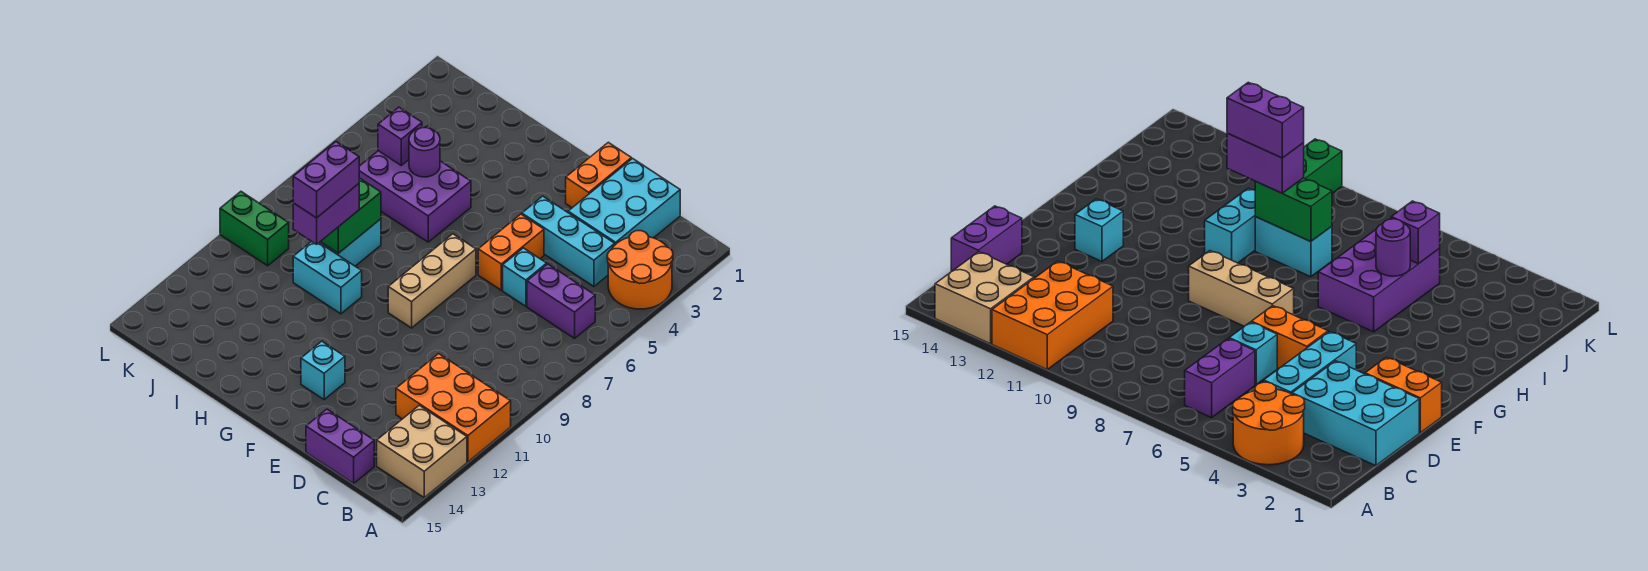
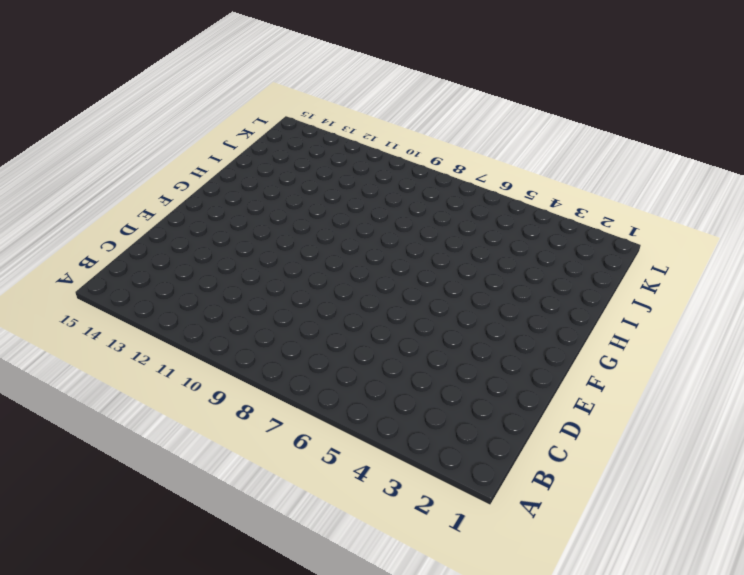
none -> orange round brick A3:B4 level 1
none -> orange brick A11:C12 level 1
none -> tan brick A13:B14 level 1

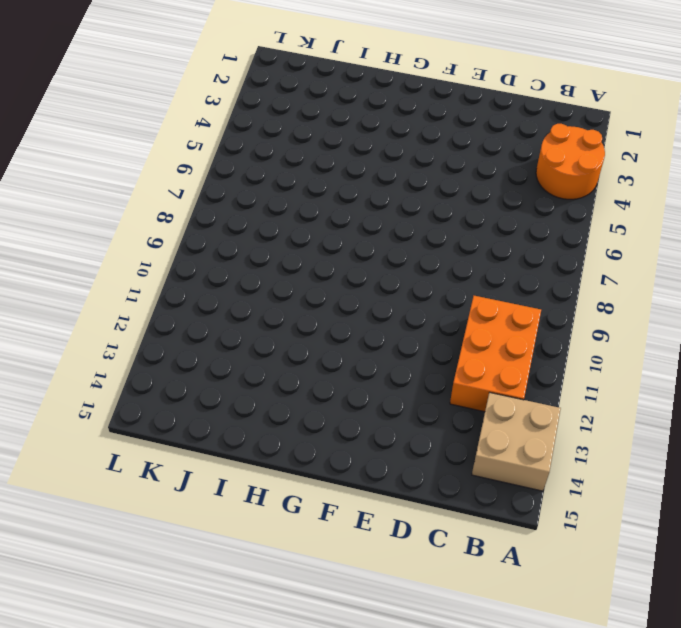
orange brick B10:C12 level 1 -> orange brick A11:C12 level 1
none -> purple brick B6:C6 level 1
none -> cyan brick C1:D3 level 1
none -> cyan brick C4:E4 level 1

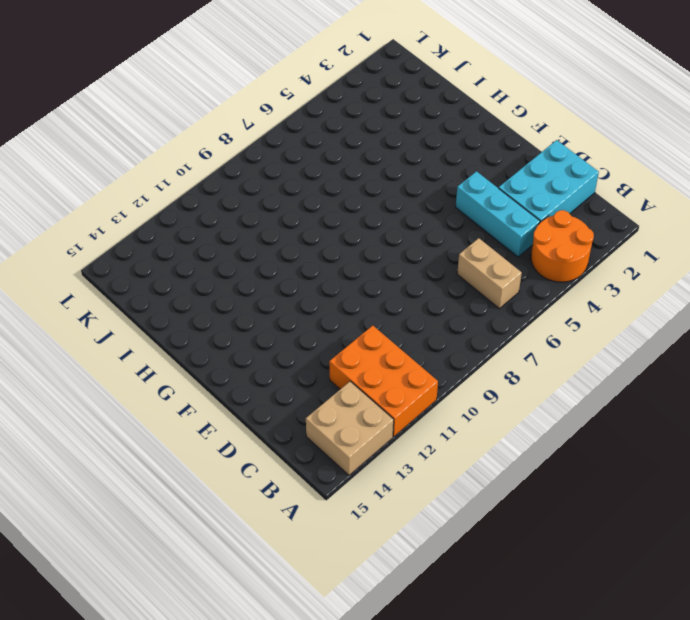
tan brick B6:C6 level 1 -> purple brick B6:C6 level 1
none -> purple brick C15:D15 level 1
none -> cyan brick D6 level 1
none -> orange brick E1:E2 level 1

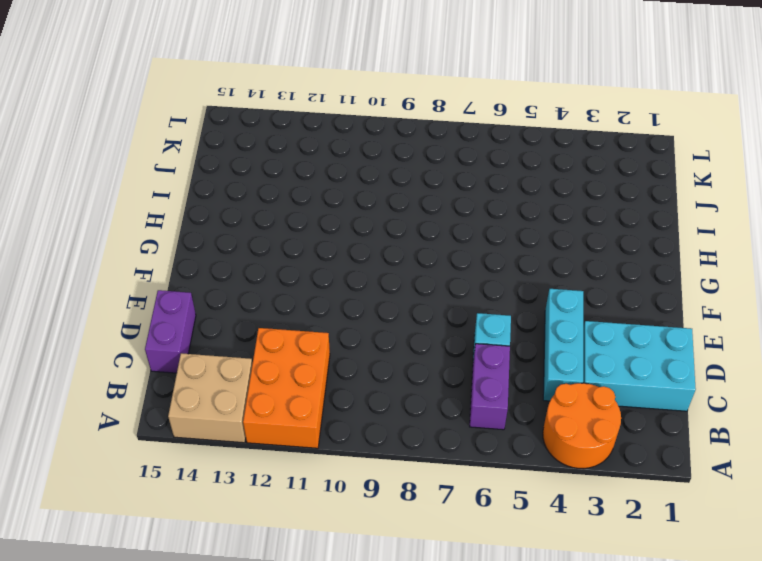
none -> orange brick E1:E2 level 1
none -> orange brick E5:E6 level 1
none -> tan brick F7:F9 level 1

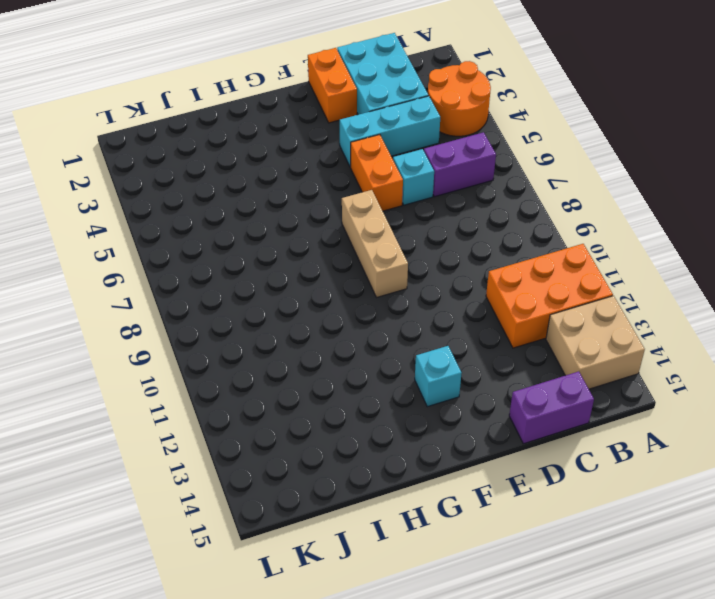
none -> purple brick H5:J6 level 1
none -> cyan brick H10:I10 level 1
none -> cyan brick I8:I9 level 1

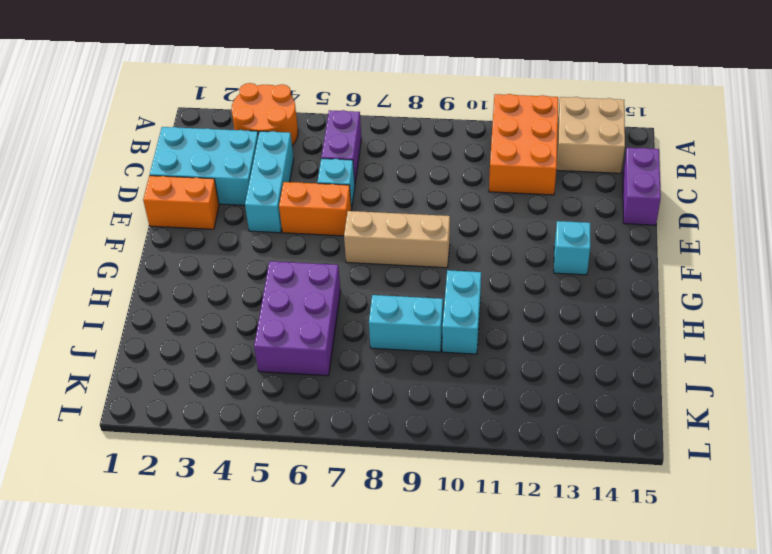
none -> green brick K10:L10 level 1
none -> purple round brick I5 level 2
none -> green brick I8:I9 level 2

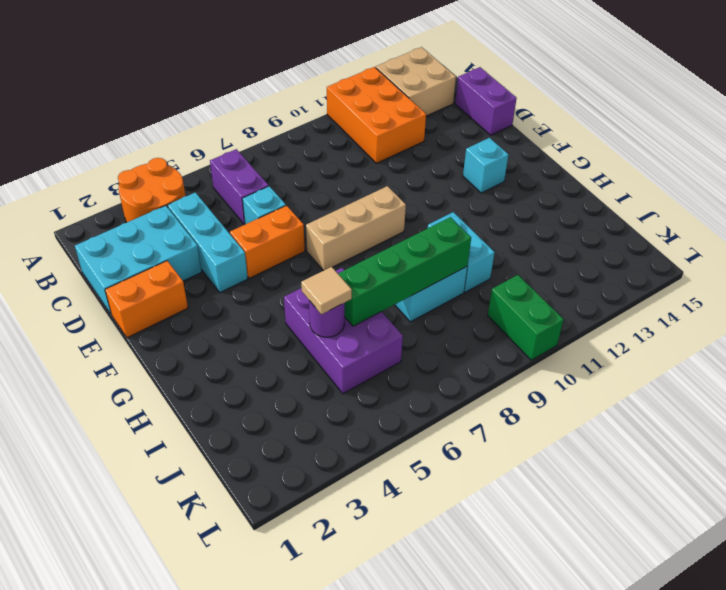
tan tile I5 level 3 -> none
green brick I6:I9 level 2 -> green brick I8:I9 level 2
none -> purple brick J5 level 2
none -> purple brick I9:I10 level 3
none -> purple brick I9:I10 level 4

